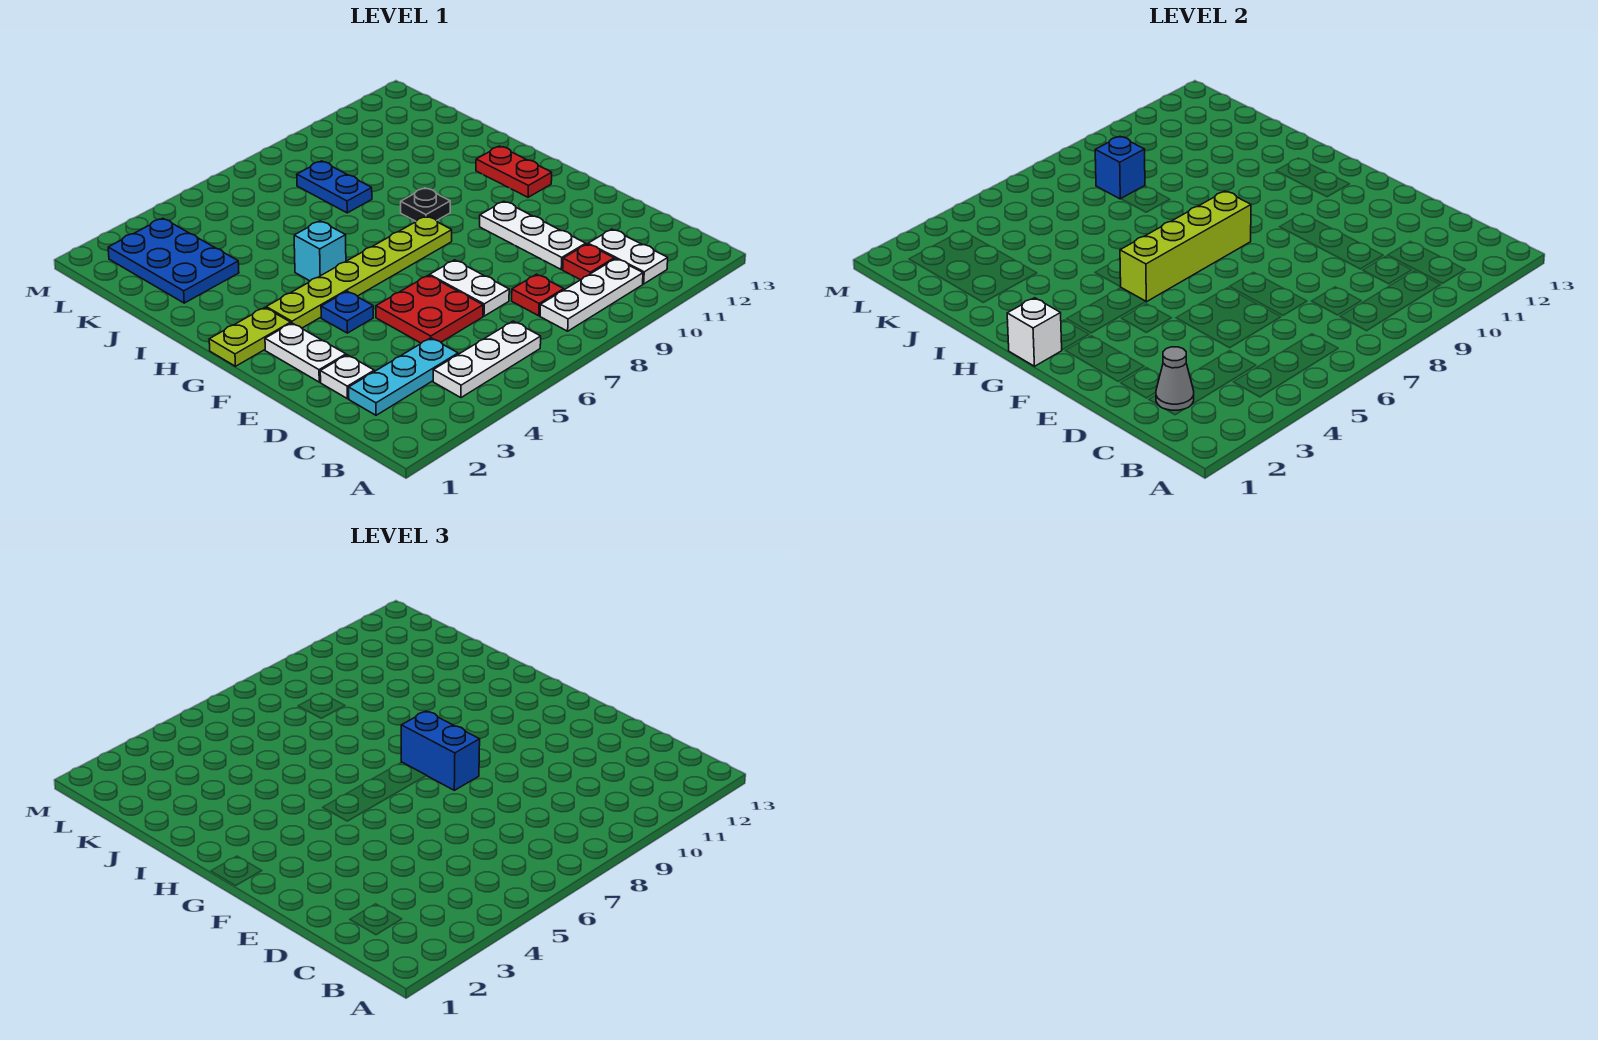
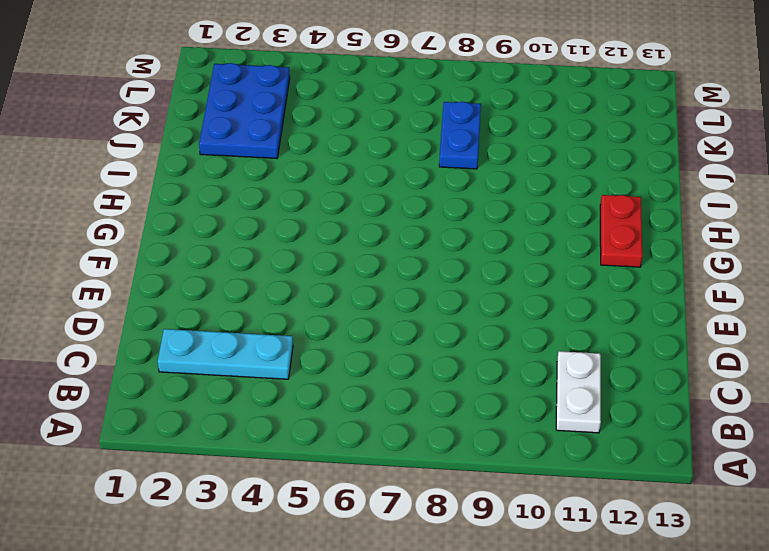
none -> white plate B4:B6 level 1
none -> white plate B8:B10 level 1
none -> red plate C8 level 1

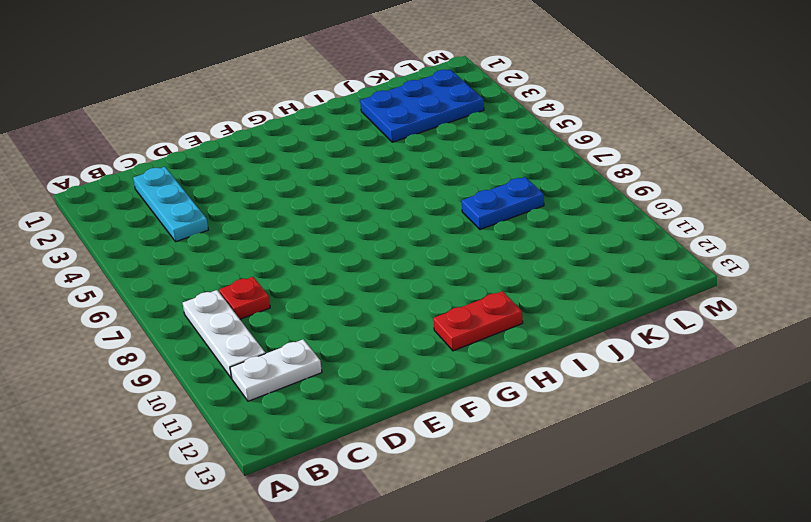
none -> white plate B4:B6 level 1
none -> red plate C10 level 1
none -> white plate D2 level 1

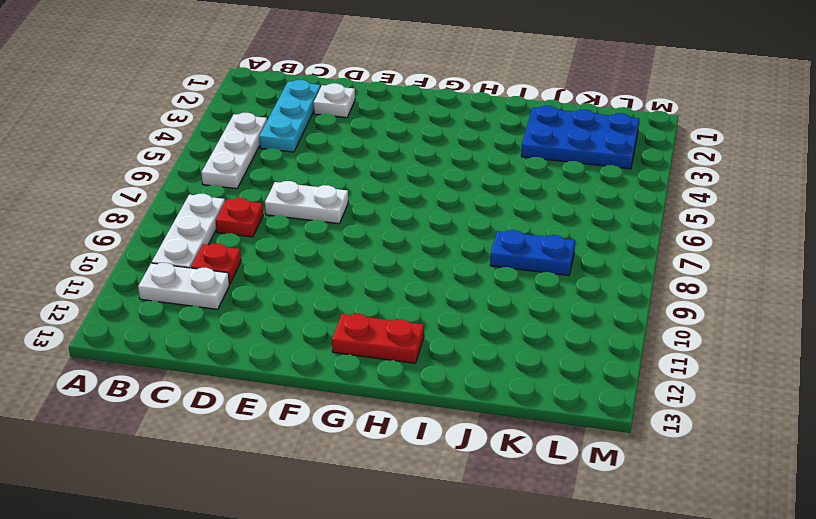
none -> red plate D5:E6 level 1
none -> white plate D10:F10 level 1
none -> white plate E2:F2 level 1

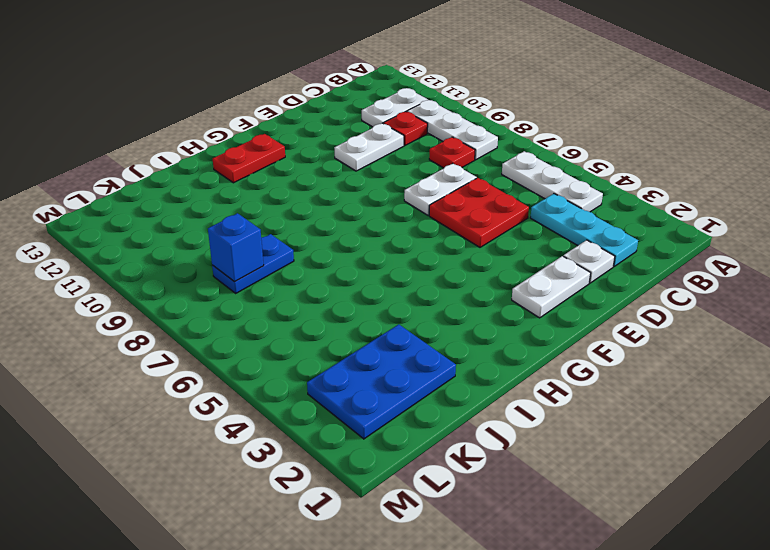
white plate D10:E10 level 1 -> white plate D10:F10 level 1
none -> blue plate F4 level 1
none -> lime plate G1:G2 level 1
none -> lime plate G3:G8 level 1

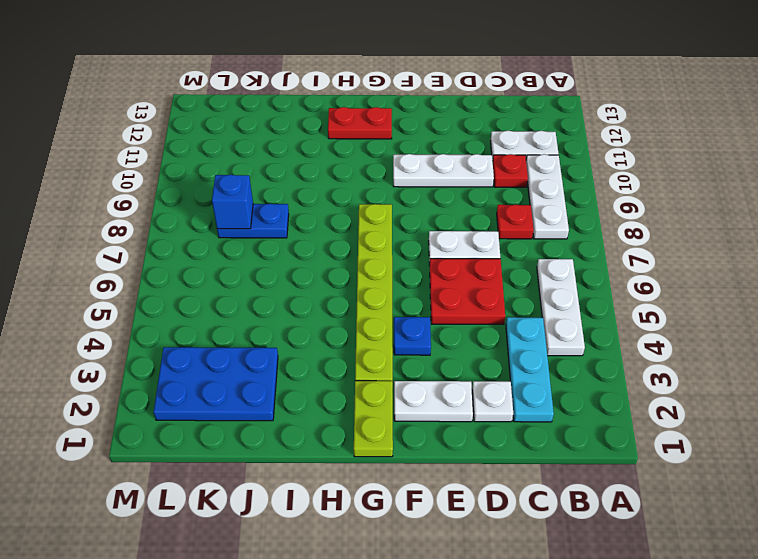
none -> cyan brick H5 level 1
none -> black plate H9 level 1
none -> grey cone C2 level 2

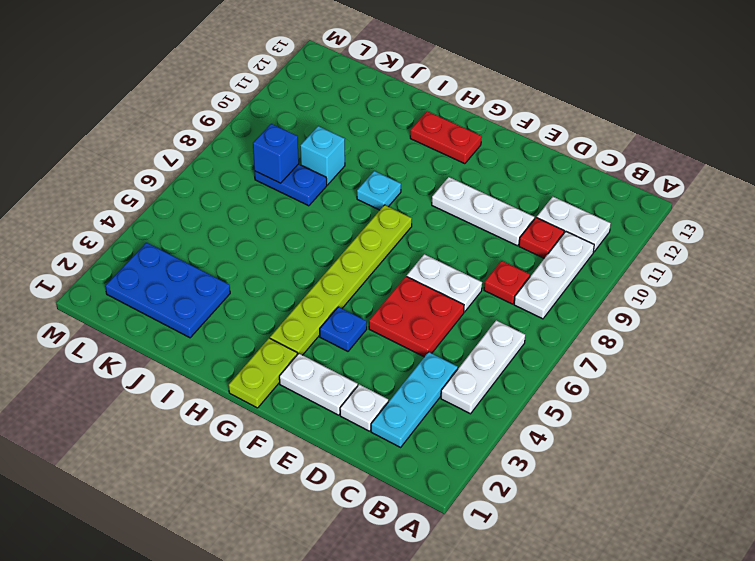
cyan plate H9 level 1 -> black plate H9 level 1
cyan brick J9 level 1 -> cyan brick H5 level 1
none -> grey cone C2 level 2
none -> white brick G1 level 2
none -> lime brick G5:G8 level 2

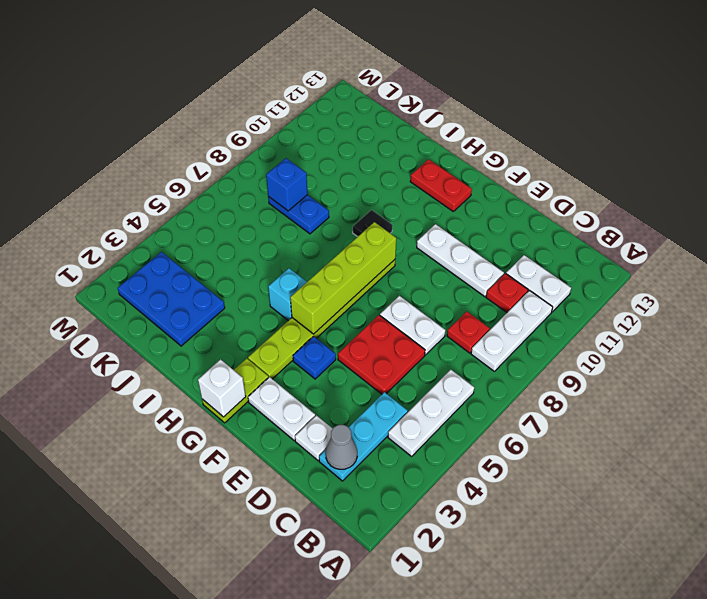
none -> blue brick F8:G8 level 3

